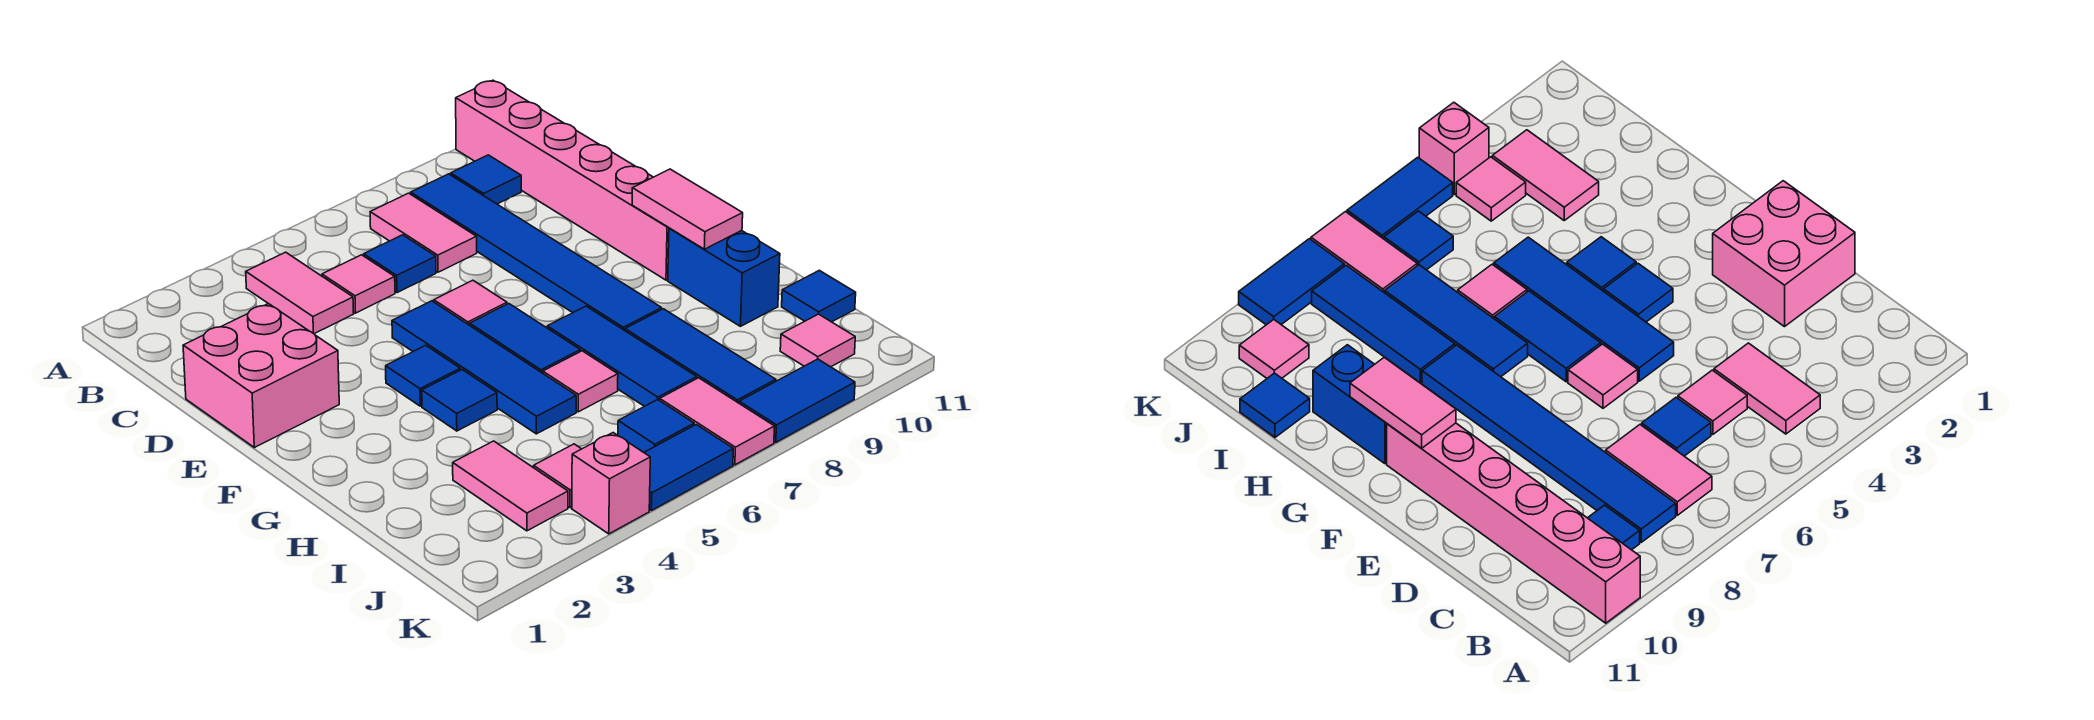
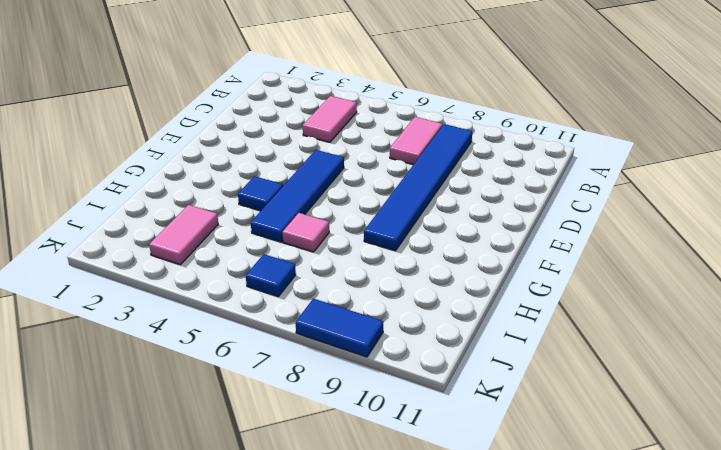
none -> pink brick A10:F10 level 1
none -> blue tile B9 level 1
none -> pink tile C5 level 1

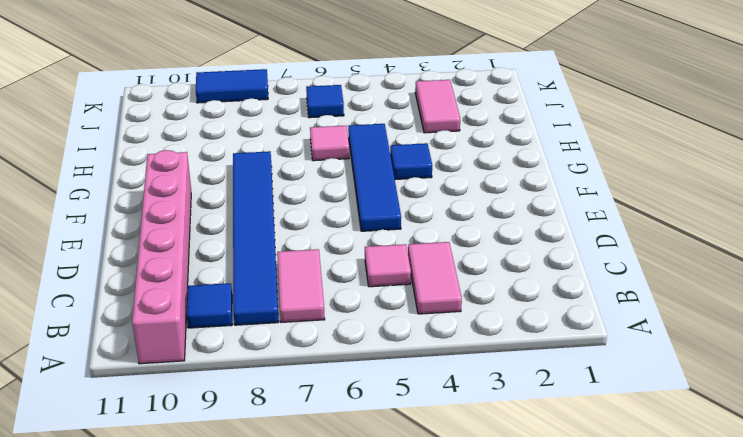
none -> blue tile C6 level 1
none -> pink brick D1:E2 level 1
none -> pink tile E6 level 1

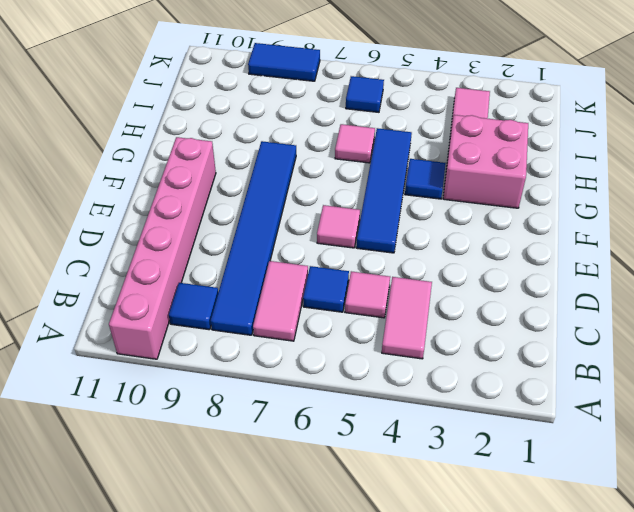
pink brick G2:H3 level 1 -> pink brick D1:E2 level 1
none -> blue tile F4 level 1
none -> blue tile F6:G6 level 1
none -> blue tile G7:I7 level 1

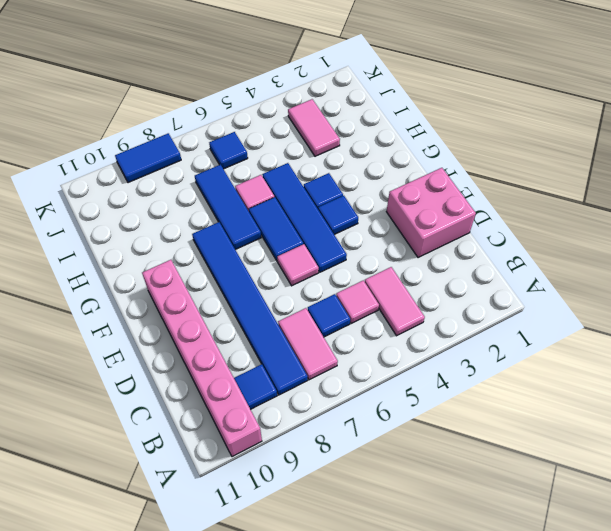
none -> blue brick G10:H10 level 1
none -> blue tile H8:J8 level 1
none -> blue tile I11 level 1

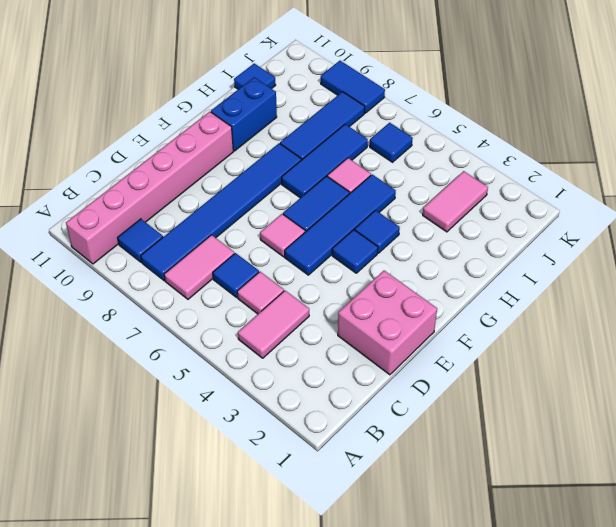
none -> pink tile J4 level 1
none -> pink tile J7:K7 level 1
none -> pink tile J10 level 1

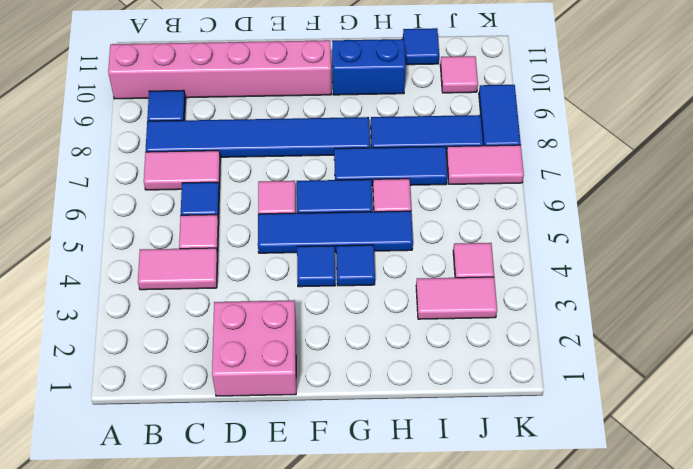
none -> blue tile J6 level 1
none -> pink brick K4 level 1
none -> blue tile K5:K6 level 1

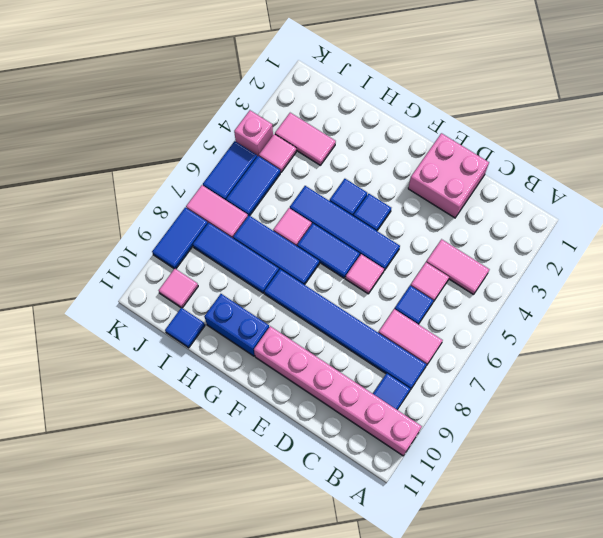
blue tile J5:J6 level 1 -> blue tile J6 level 1
none -> pink tile F10:G10 level 2

